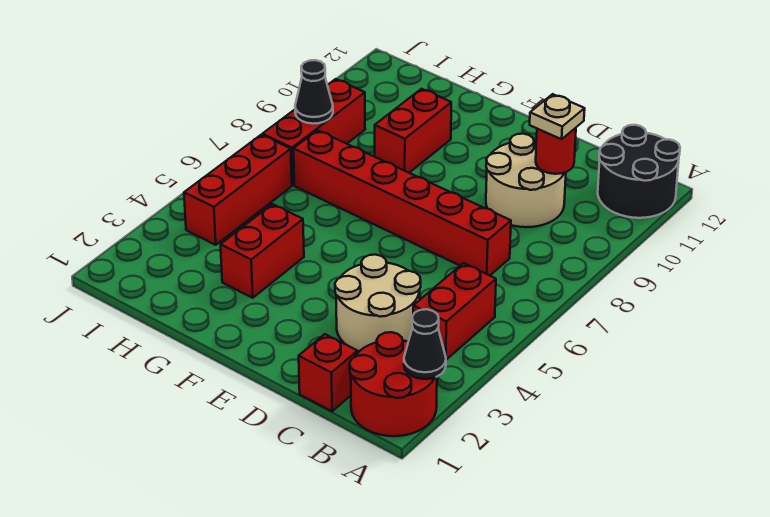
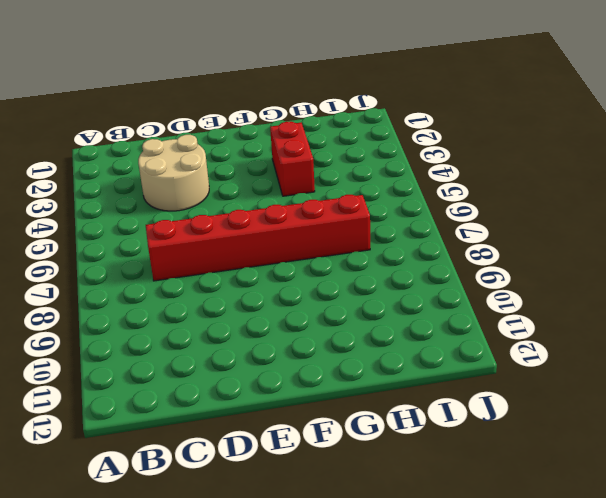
none -> red round brick A1:B2 level 1
none -> black round brick A11:B12 level 1
none -> red brick B4:B5 level 1

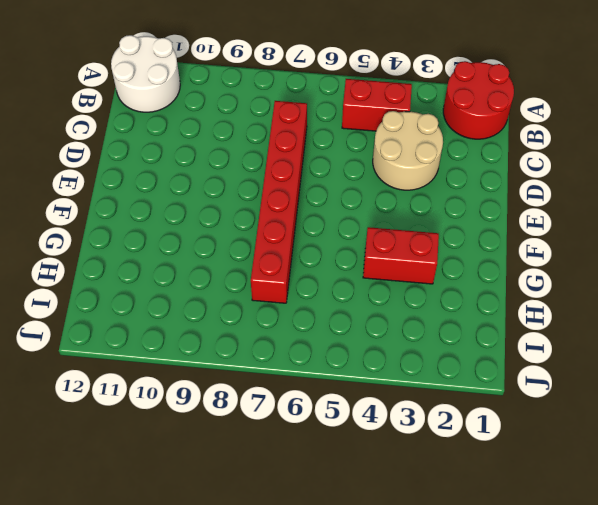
white round brick A11:B12 level 1 -> black round brick A11:B12 level 1
none -> red brick C1 level 1
none -> tan round brick C9:D10 level 1
none -> red brick G9:G10 level 1

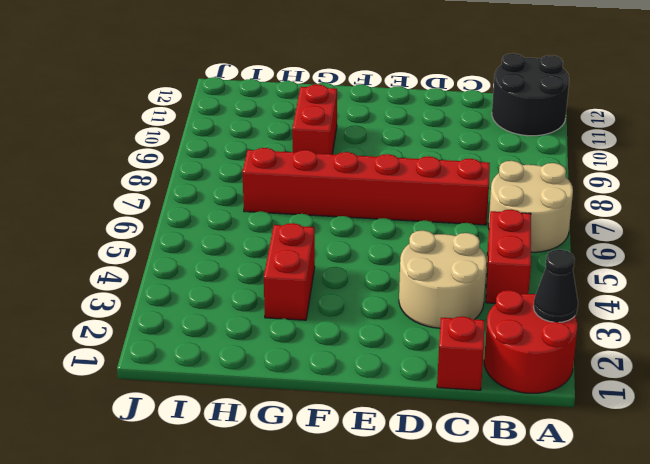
tan round brick A6:B7 level 1 -> tan round brick C9:D10 level 1
none -> red brick I4:I6 level 1
none -> red brick I7:I9 level 1
none -> red round brick C10 level 2

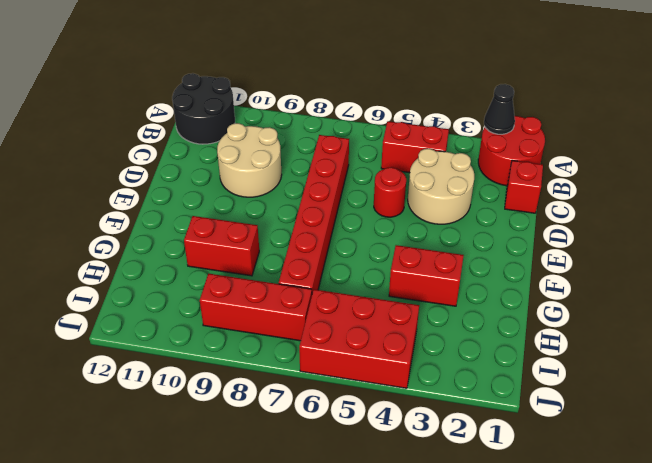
red round brick D5 level 1 -> red round brick C10 level 2
red brick I4:J6 level 1 -> red brick I4:I6 level 1
none -> black cone I8 level 2
none -> tan plate C10 level 3

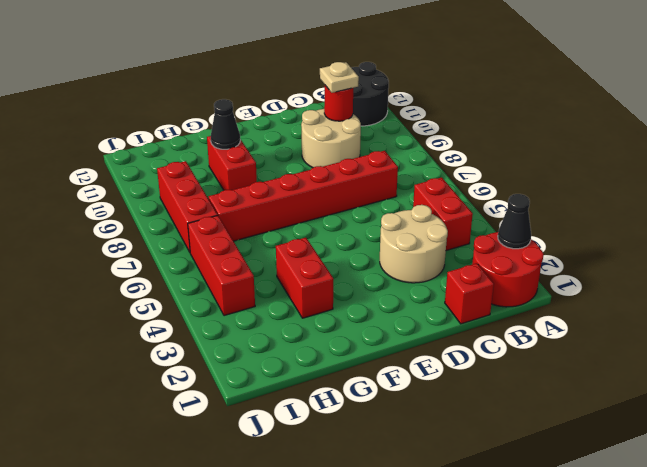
black cone G10 level 2 -> black cone I8 level 2

